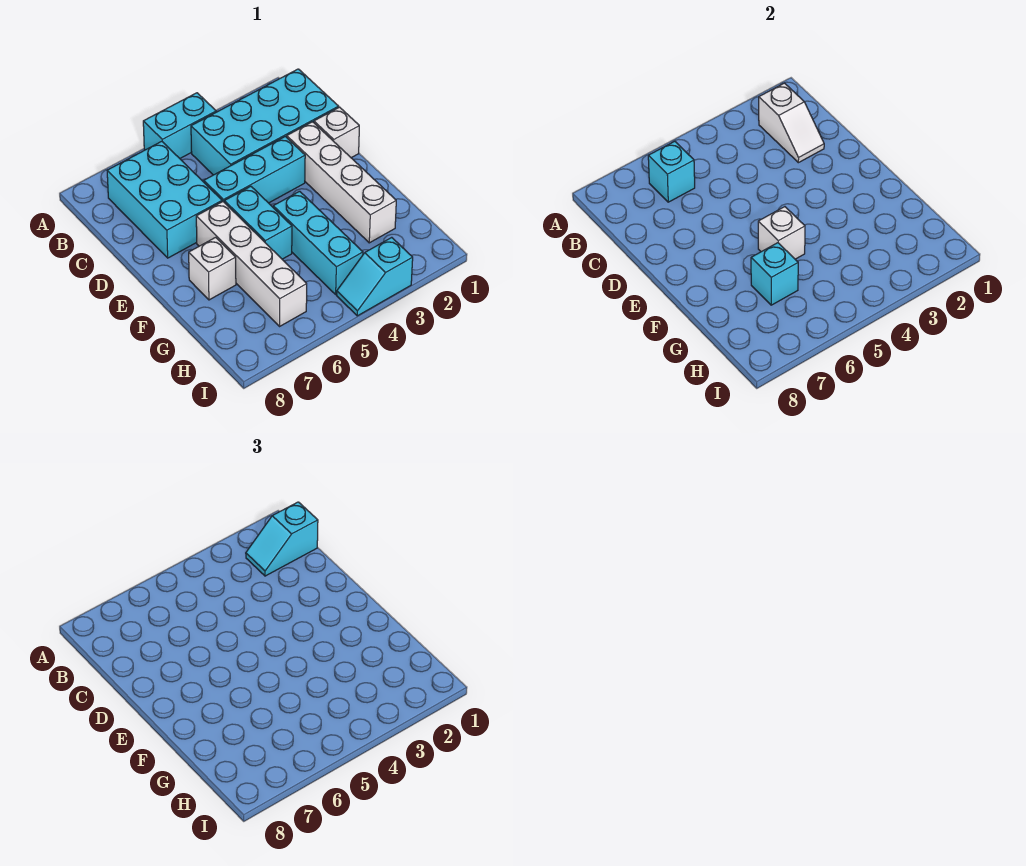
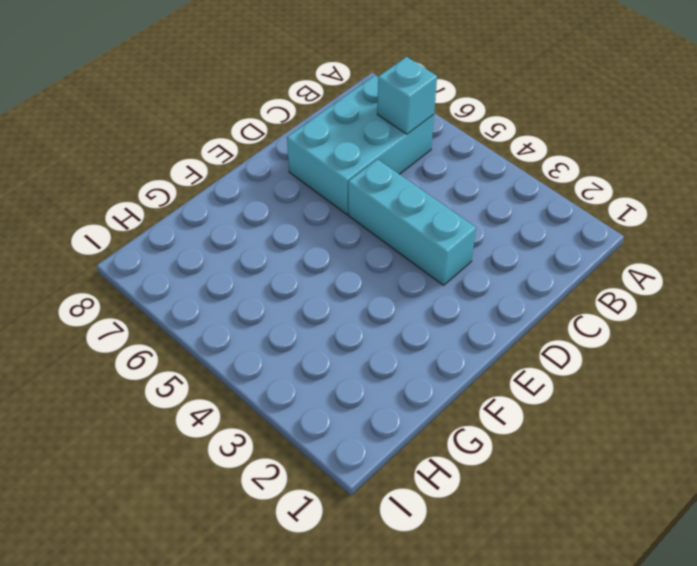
none -> cyan brick A4:A5 level 1
none -> cyan brick B1:C4 level 1
none -> white brick D1 level 1

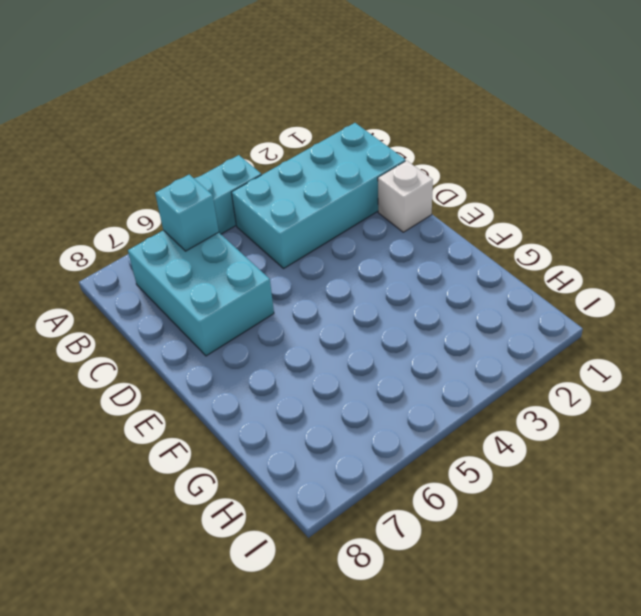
none -> white brick D2:G2 level 1
none -> cyan brick D3:D5 level 1
none -> cyan brick E5:F5 level 1

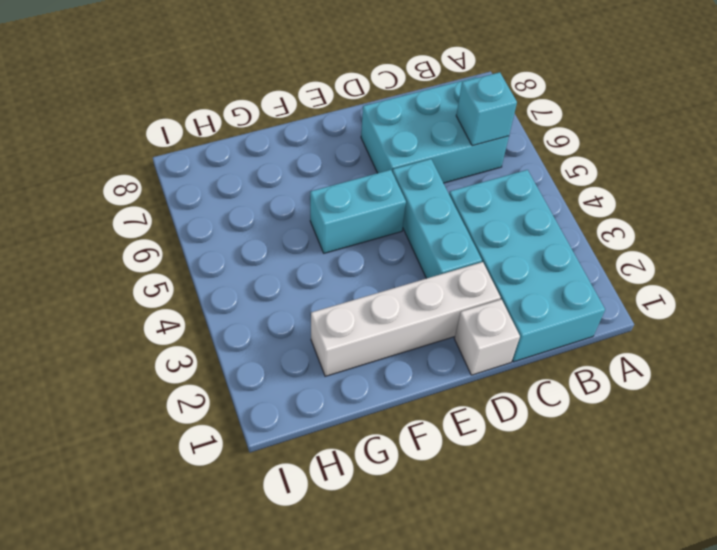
none -> cyan brick A4:A5 level 1
none -> white brick E6:H6 level 1
none -> cyan brick F4:H4 level 1

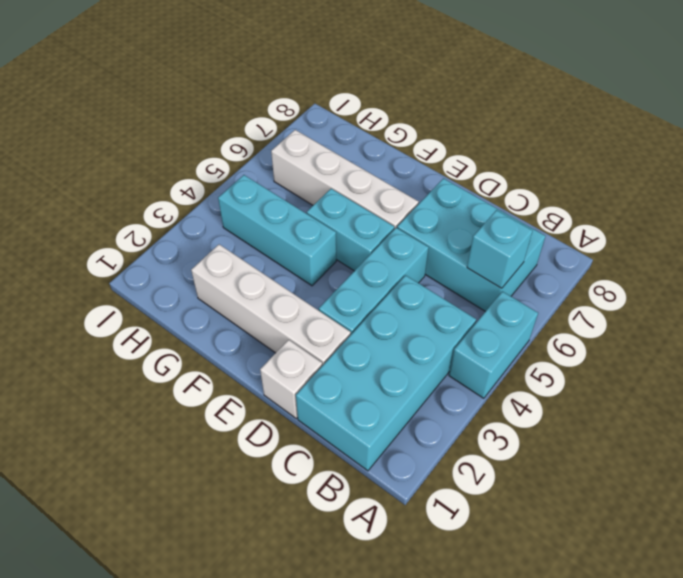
none -> white brick F7 level 1
none -> cyan slope I3:I4 level 1 top 3
none -> white slope B2:C2 level 2 top B

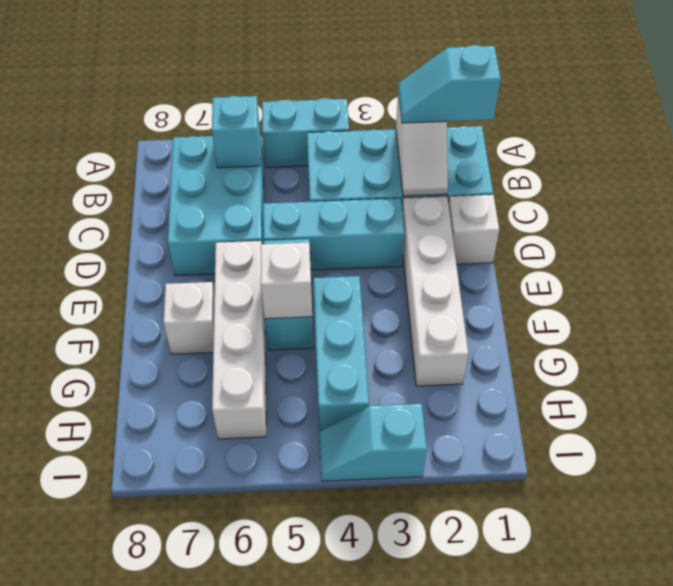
none -> cyan brick G6 level 2

